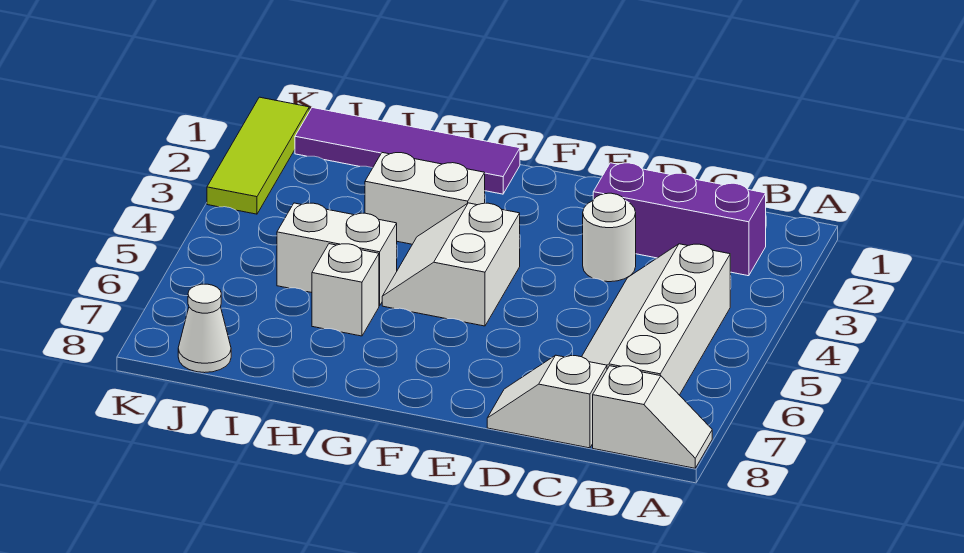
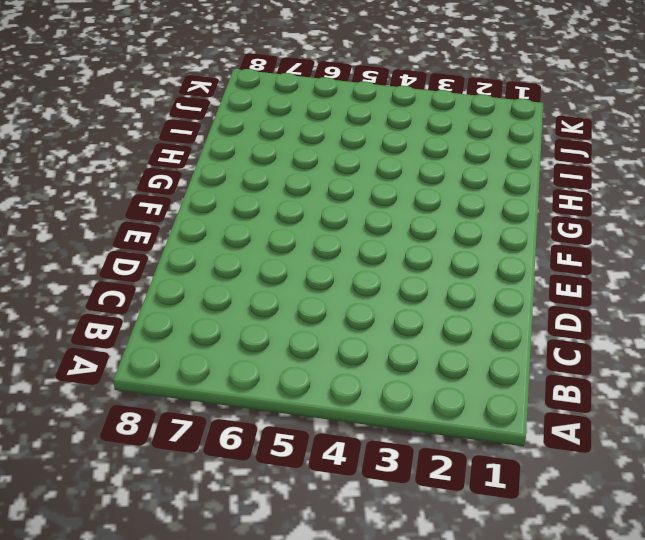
none -> white slope A8:B8 level 1 top B
none -> purple brick B2:D2 level 1
none -> white slope B4:C7 level 1 top B

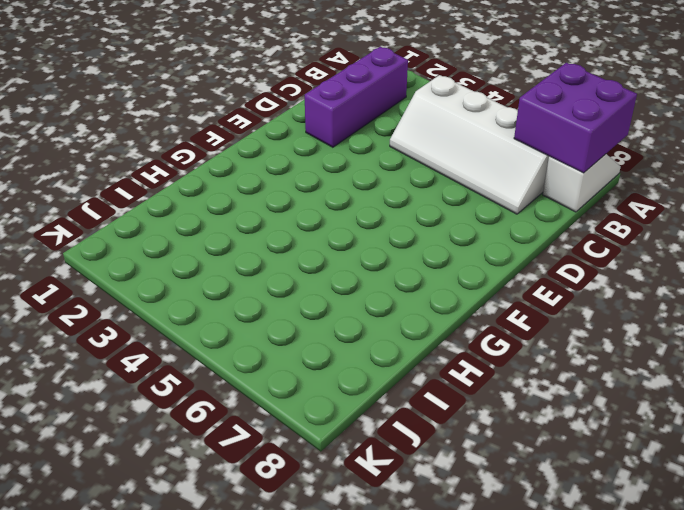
purple brick A7:B8 level 2 -> none
none -> white slope C8:D8 level 1 top C
none -> white round brick D3 level 1
none -> white slope F4:G5 level 1 top F

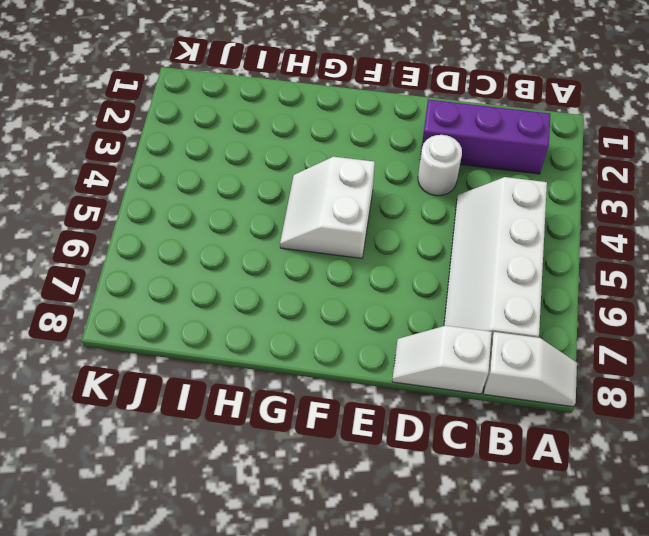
none -> purple tile G1:J1 level 1
none -> white brick G3:H3 level 1
none -> white brick H5:I5 level 1

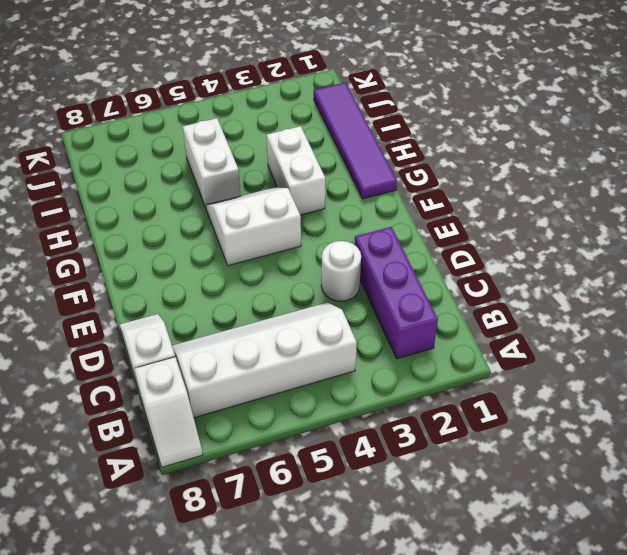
none -> white brick H6 level 1
none -> white cone J8 level 1
none -> lime tile K1:K3 level 1

